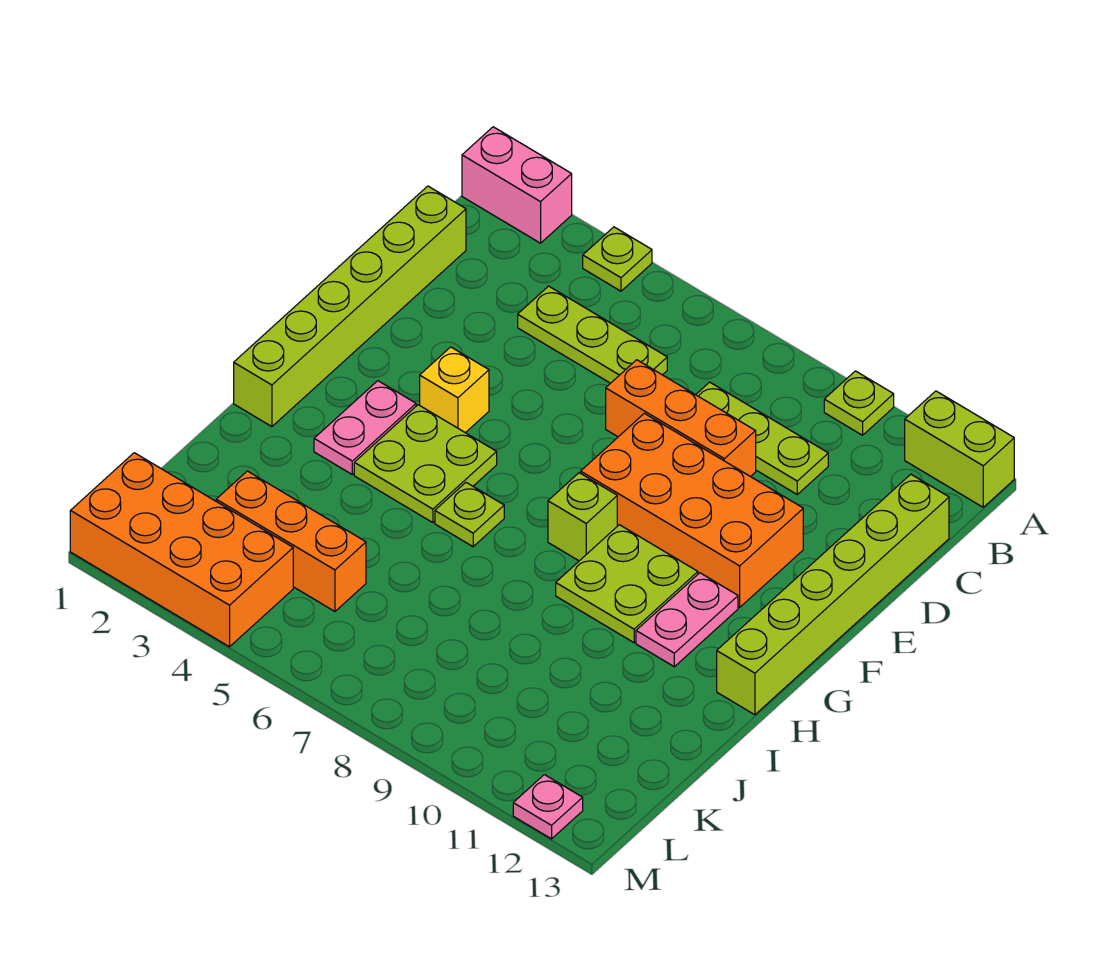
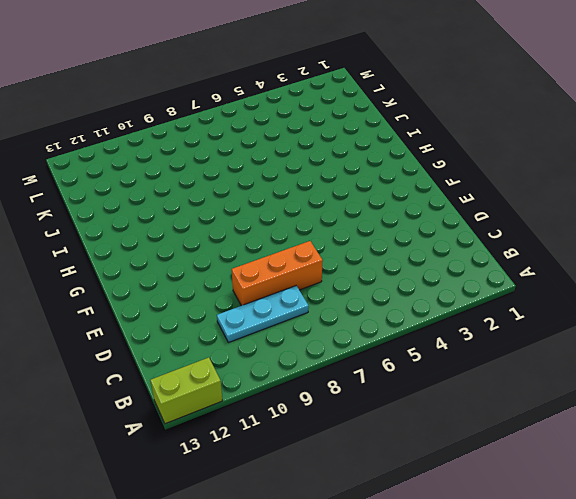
cyan plate C8:C10 level 1 -> lime plate C8:C10 level 1
none -> pink brick A1:A2 level 1
none -> lime plate A4 level 1
none -> lime plate A10 level 1

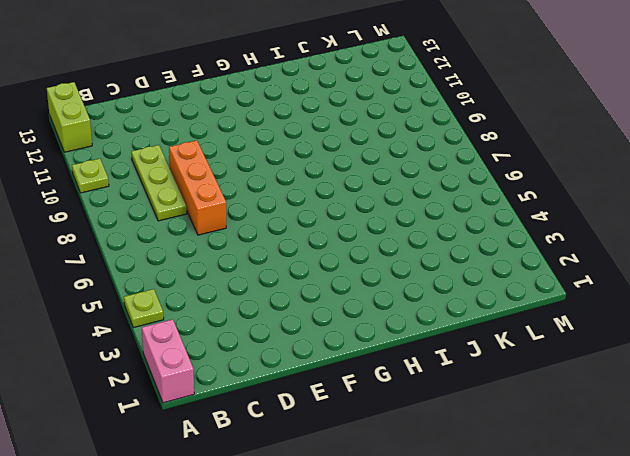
none -> lime brick C1:H1 level 1
none -> lime plate C4:C6 level 1
none -> lime brick C13:H13 level 1

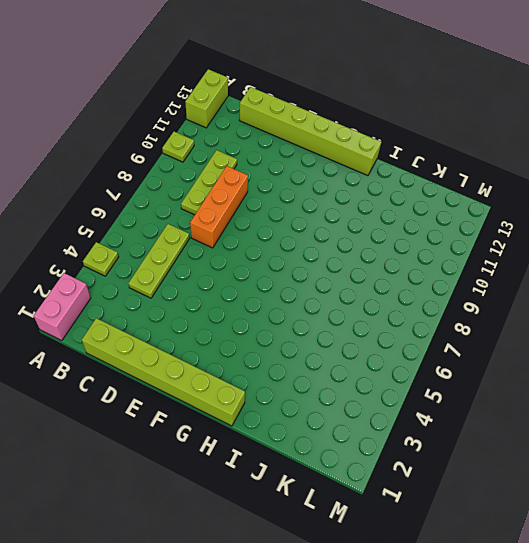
none -> orange brick E8:F11 level 1
none -> yellow brick F4 level 1
none -> pink plate G3:H3 level 1

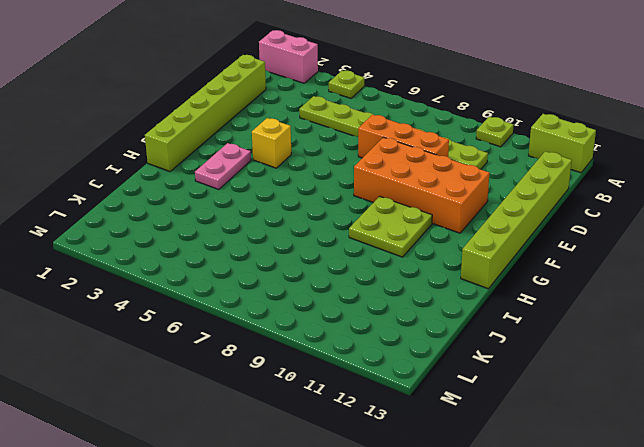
none -> lime plate G4:H5 level 1
none -> lime brick G8 level 1
none -> pink plate G11:H11 level 1

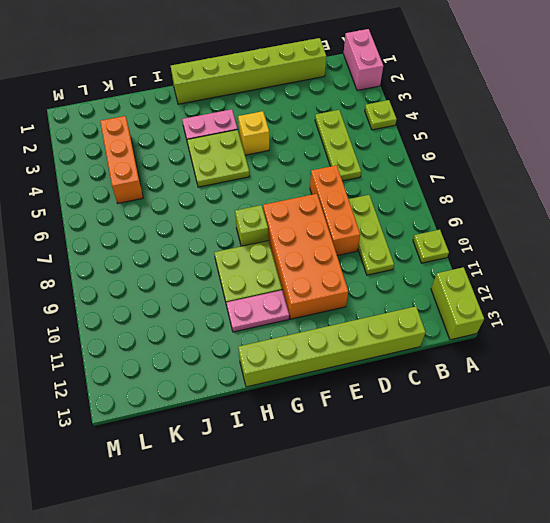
none -> lime plate H6 level 1
none -> orange brick L1:M4 level 1
none -> pink plate M12 level 1

